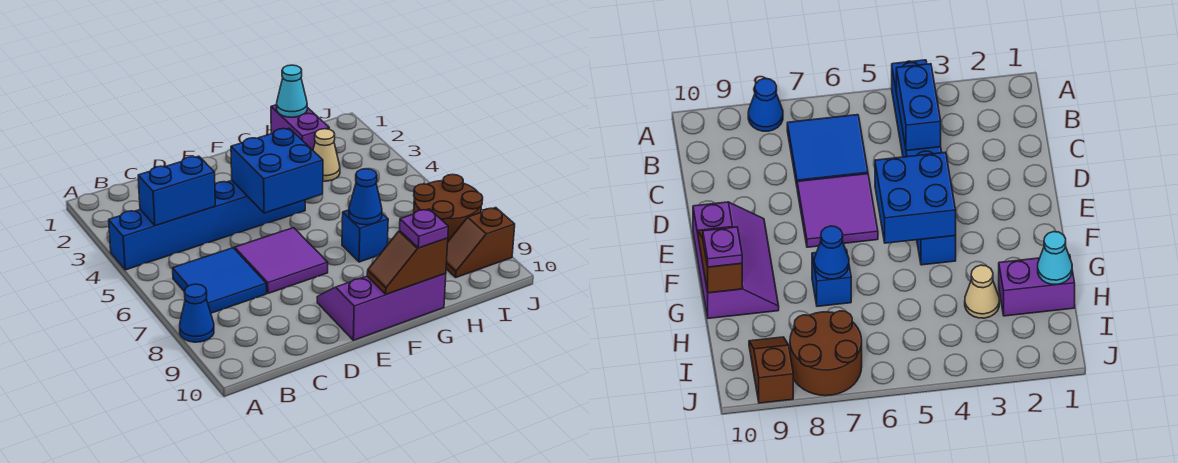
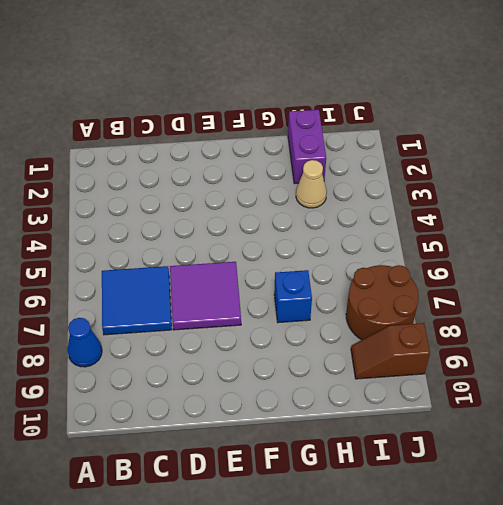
none -> blue brick A4:F4 level 1
none -> purple slope E9:G10 level 1 top 10
none -> blue brick B4:C4 level 2

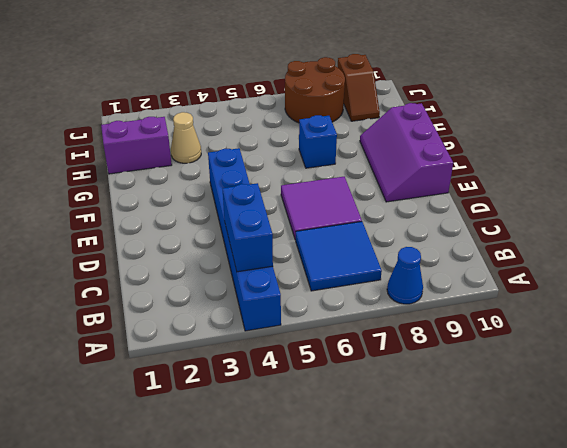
none -> blue brick E4:F5 level 2
none -> brown slope F10:G10 level 2 top G
none -> blue cone G7 level 2

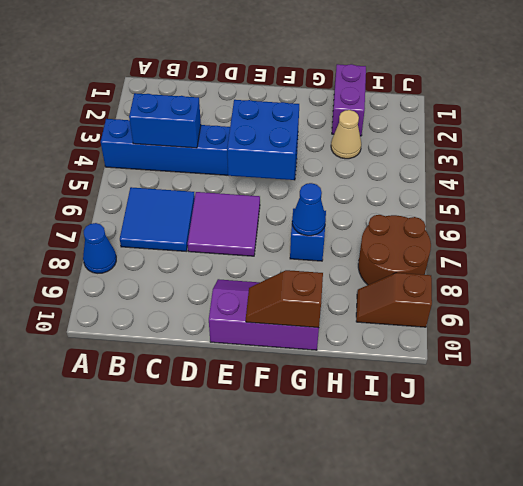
none -> cyan cone H1 level 2
none -> purple plate G10 level 3

